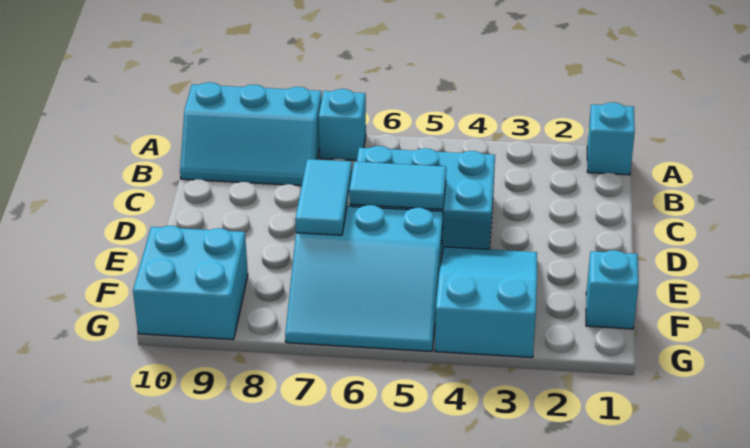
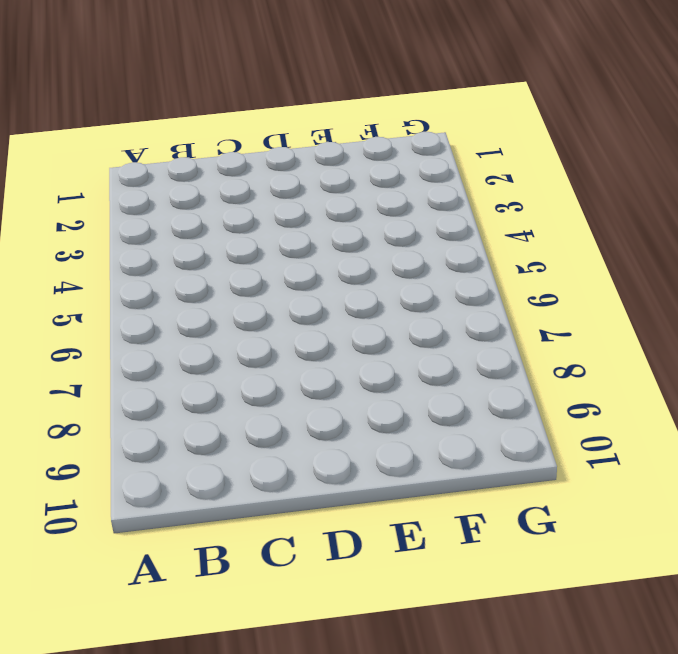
none -> cyan brick A1 level 1
none -> cyan brick A7 level 1

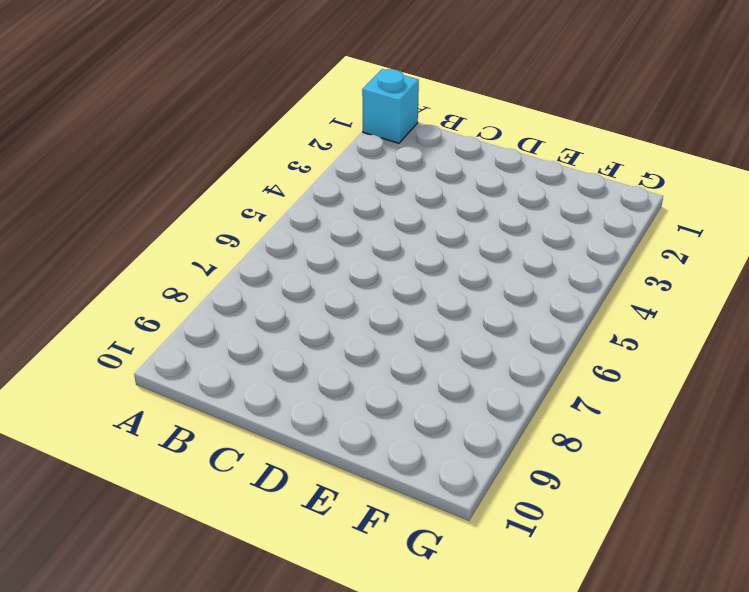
none -> cyan brick A7 level 1
none -> cyan slope A8:B10 level 1 top A

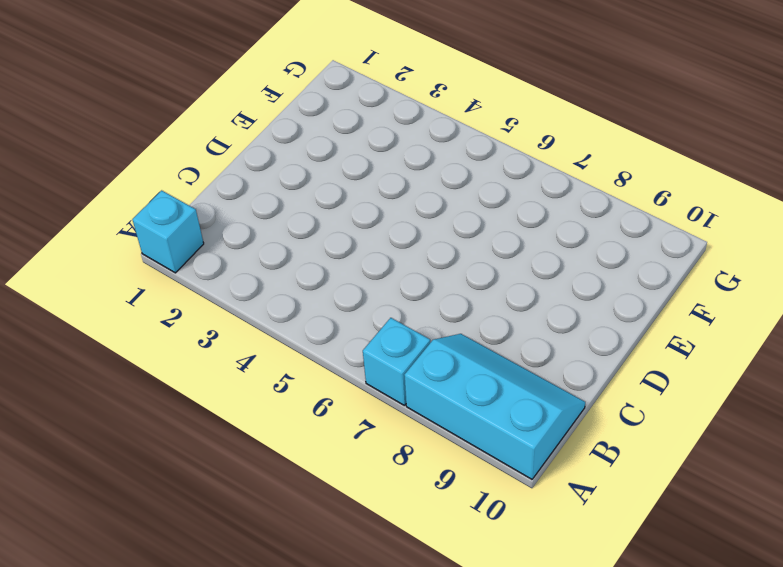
none -> cyan brick C4:D6 level 1
none -> cyan slope E3:G4 level 1 top G

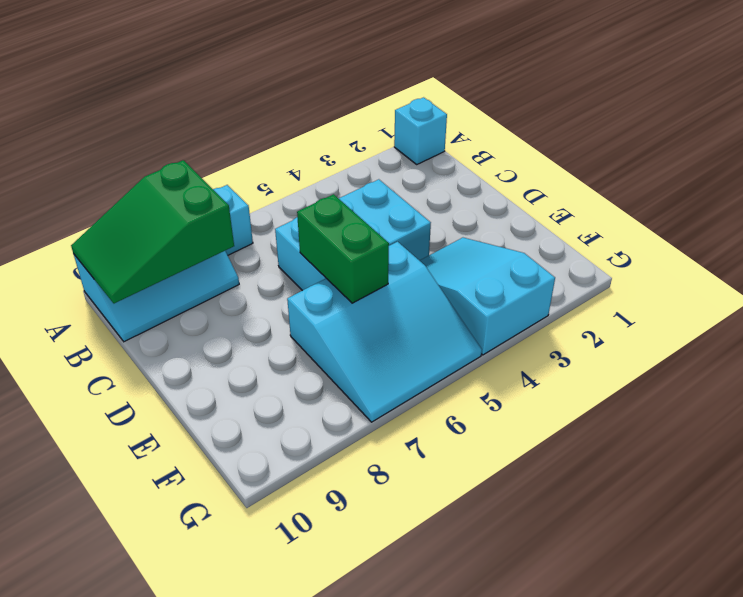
green slope A8:B10 level 2 top 8 -> none
green brick D6:E6 level 2 -> cyan tile D5:D6 level 2
none -> cyan brick F1 level 1
none -> cyan brick F9:G10 level 1

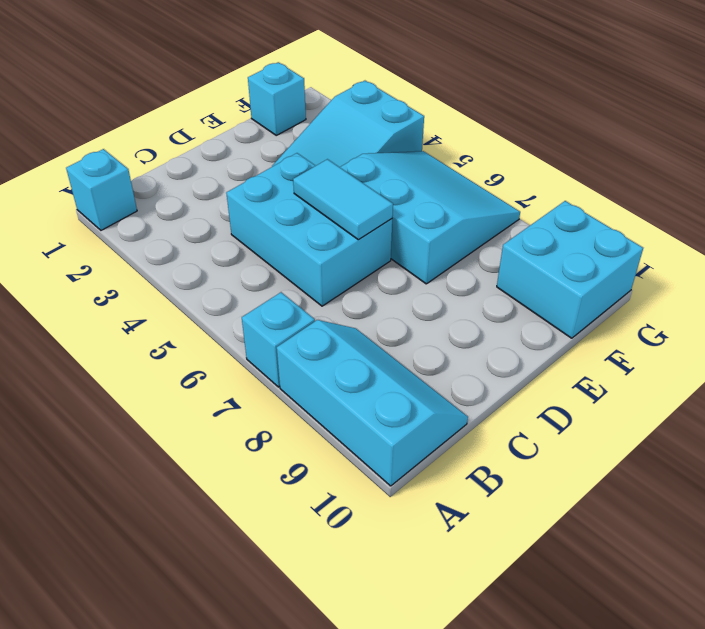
none -> cyan tile D7:E7 level 2

